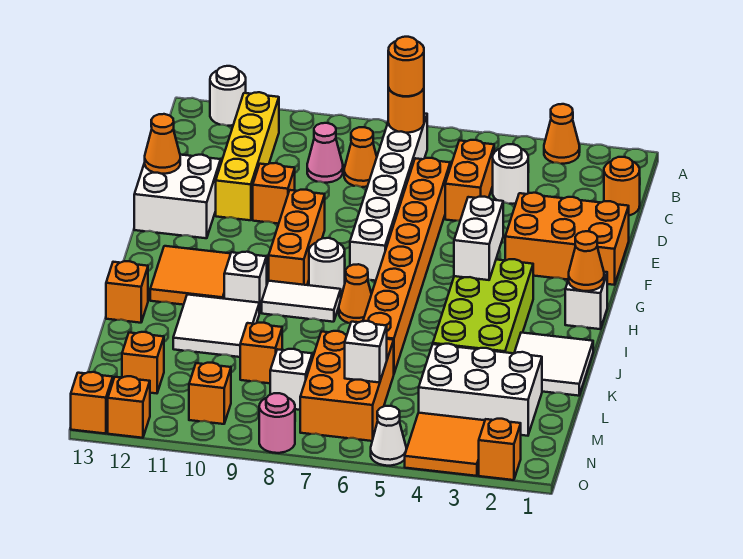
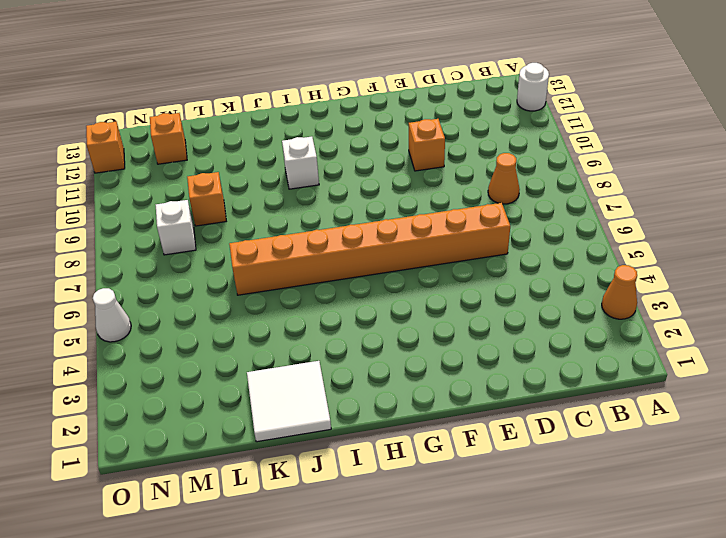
none -> white brick B7:G7 level 1
none -> yellow brick B11:E11 level 1
none -> orange round brick C1 level 1
none -> white round brick C4 level 1

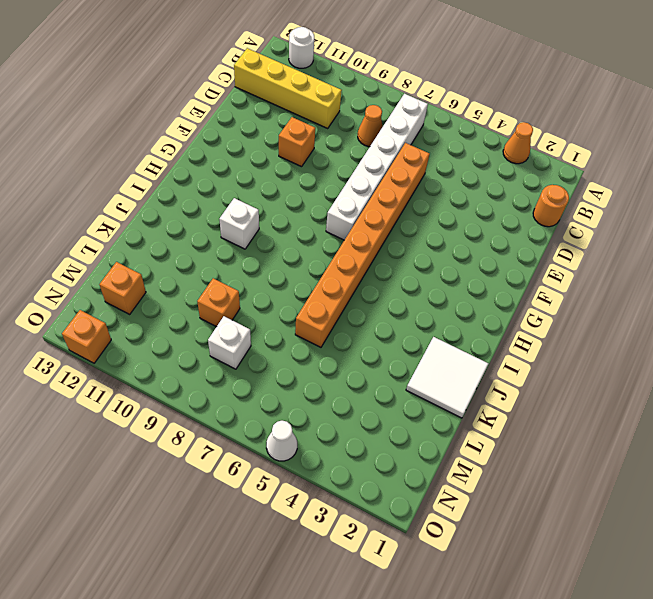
yellow brick C10:C13 level 1 -> yellow brick B11:E11 level 1
none -> white round brick C4 level 1
none -> orange brick C5:D5 level 1
none -> pink cone C9 level 1
none -> orange brick E1:F3 level 1

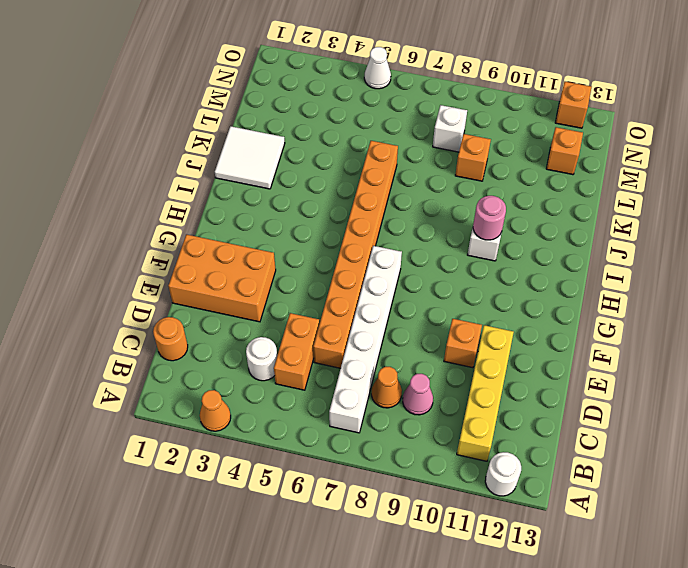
pink round brick I10 level 2 -> pink round brick O8 level 1
none -> white brick E12:F13 level 1
none -> orange brick F9:H9 level 1
none -> white brick H1 level 1
none -> lime brick H3:K4 level 1

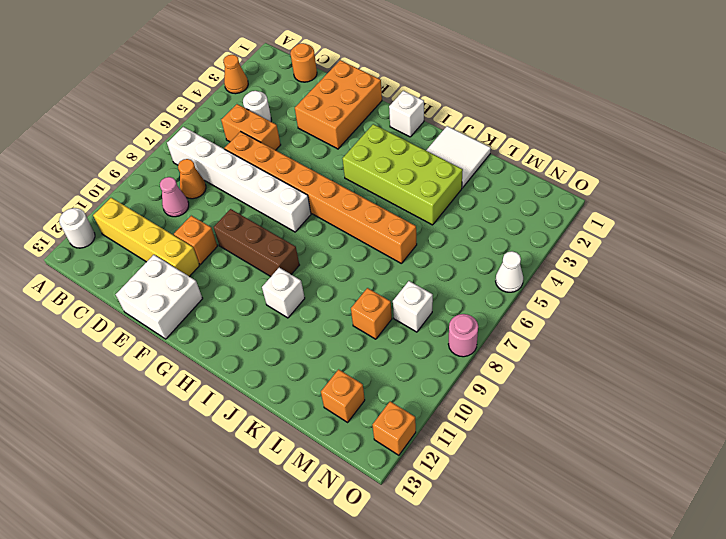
brown brick F9:H9 level 1 -> orange brick F9:H9 level 1
none -> white round brick H8 level 1
none -> orange tile H11:I12 level 1
none -> orange cone I7 level 1
none -> white tile I8:I9 level 1

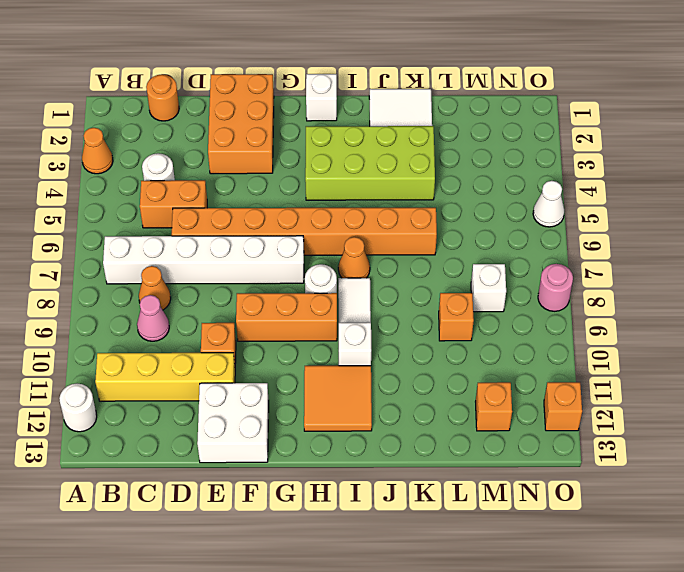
none -> white tile J10:K11 level 1
none -> orange brick J13 level 1
none -> white brick L2:M4 level 1
none -> orange brick L6:N7 level 1

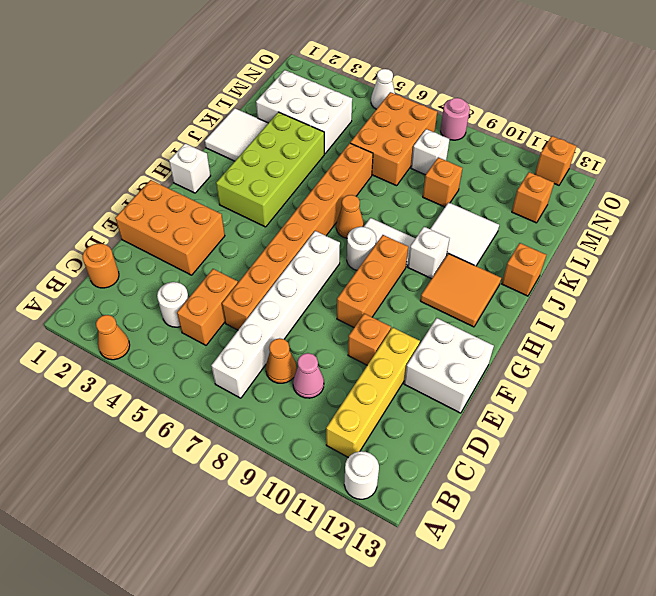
none -> orange tile N3:O4 level 1
none -> orange brick N10 level 1
none -> orange brick O2 level 1
none -> orange brick O13 level 1

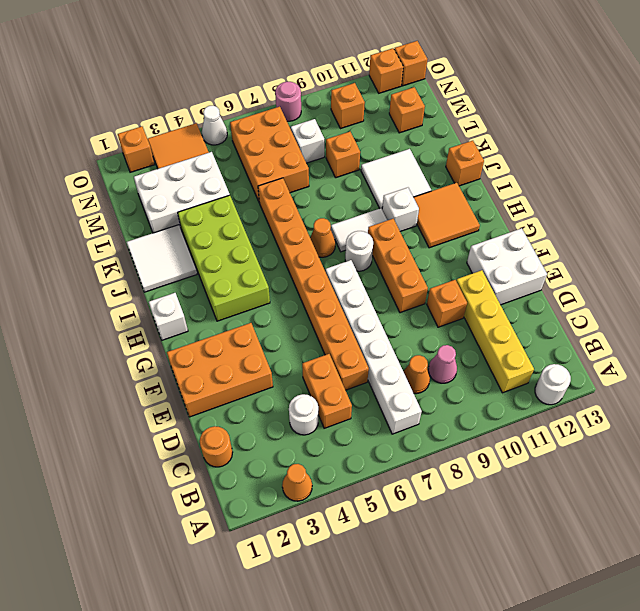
none -> orange round brick B7 level 2
none -> orange cone E13 level 2
none -> white brick G4:H4 level 2
none -> orange cone H1 level 2

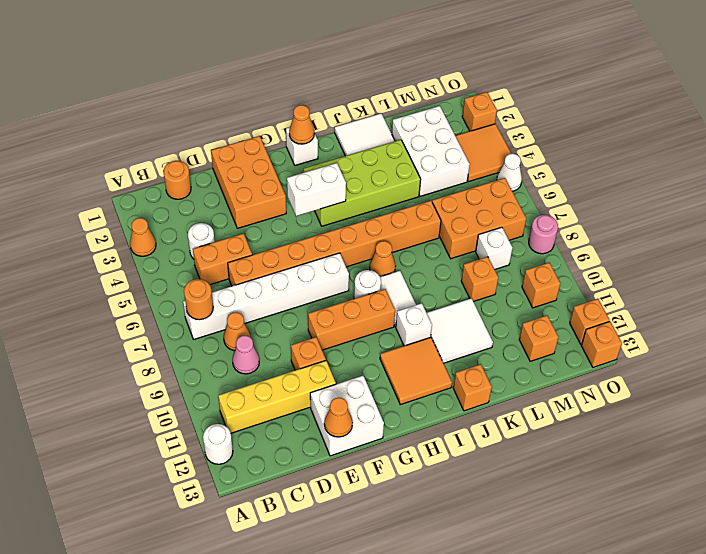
none -> white brick M6 level 2
none -> orange round brick B7 level 3

